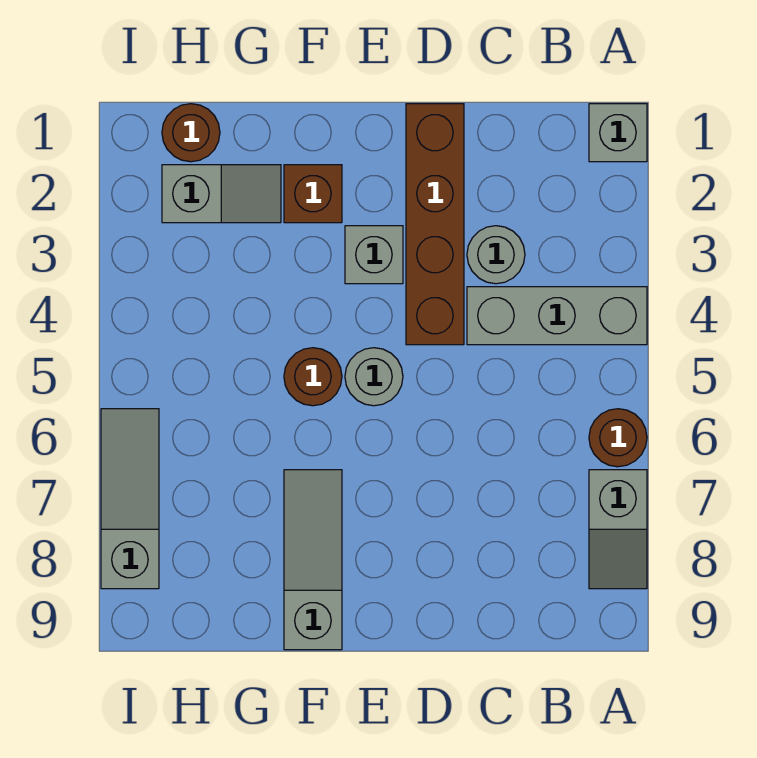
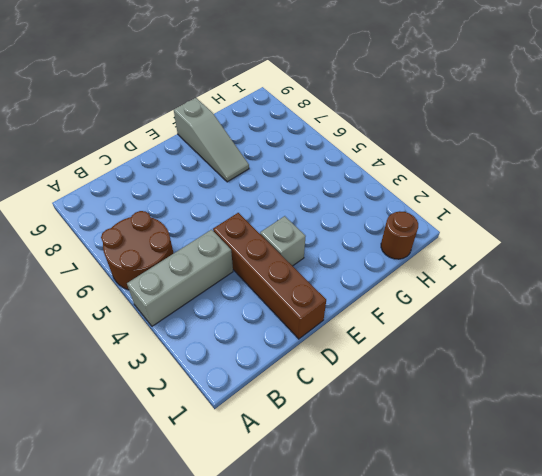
brown round brick A5:B6 level 1 -> brown round brick A6 level 1
none -> grey brick A1 level 1
none -> grey slope A7:A8 level 1 top 7
none -> grey round brick C3 level 1

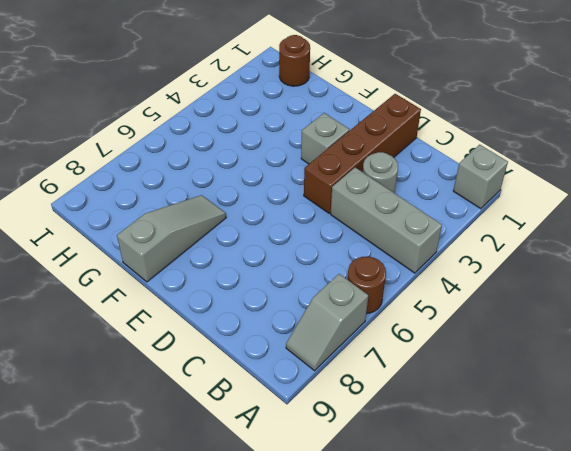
none -> grey round brick E5 level 1
none -> brown brick F2 level 1
none -> brown round brick F5 level 1

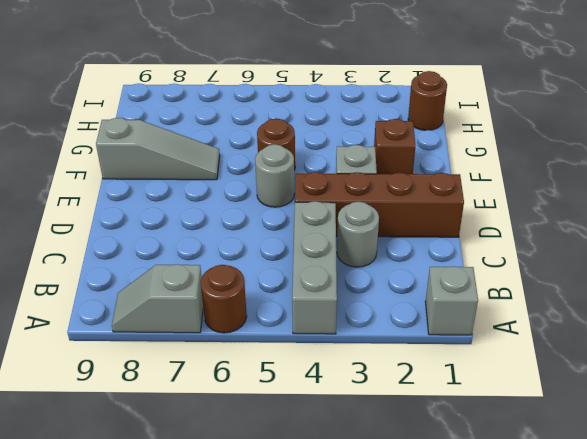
none -> grey slope G2:H2 level 1 top H
none -> grey slope I6:I8 level 1 top 8

